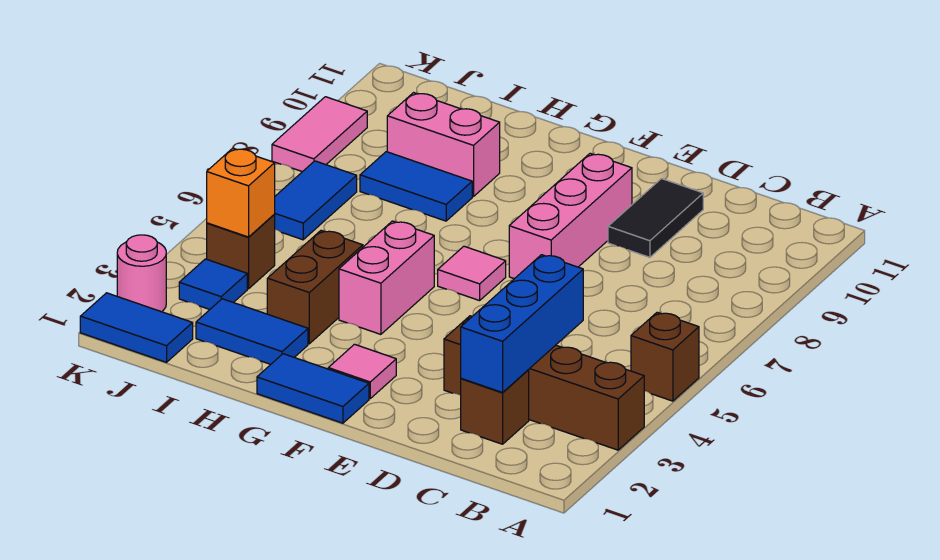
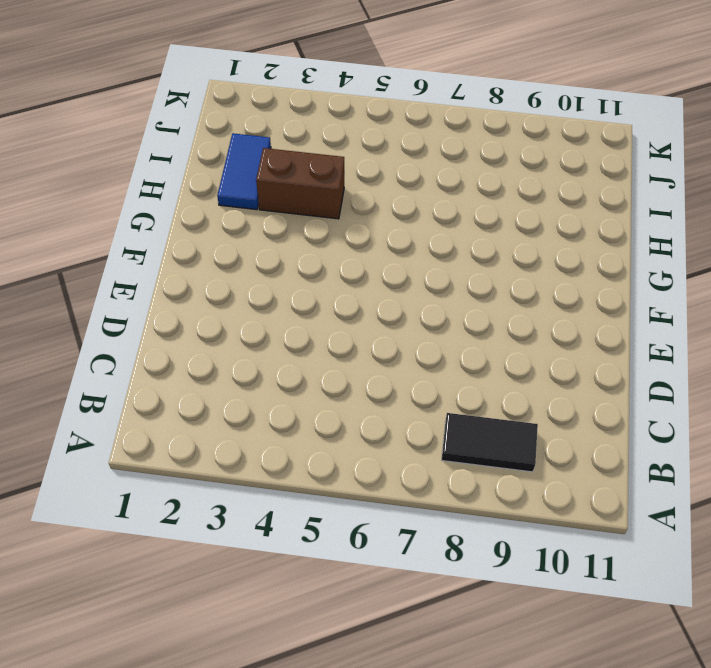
black tile B8:B9 level 1 -> black tile D9:D10 level 1
none -> brown brick A3:D3 level 1
none -> brown brick A5 level 1
none -> brown brick C2 level 1

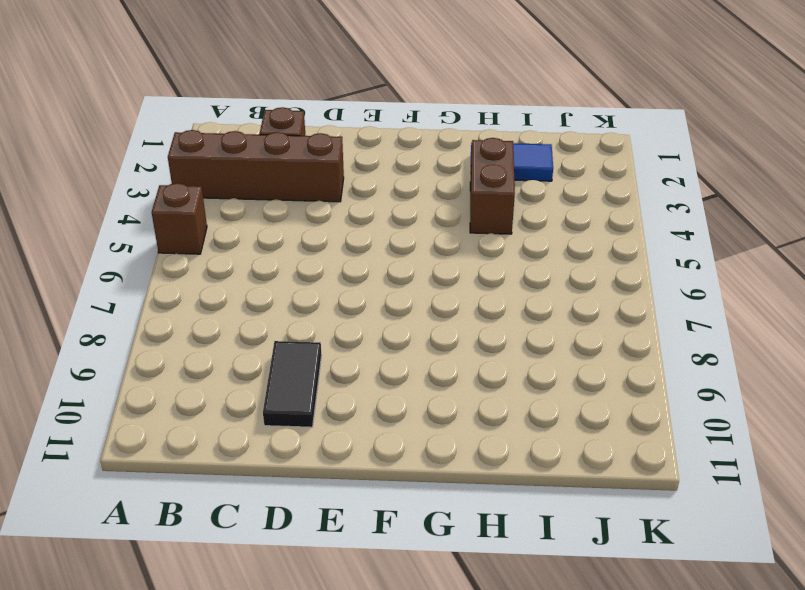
none -> pink brick E7:E9 level 1
none -> blue tile F1:G1 level 1
none -> pink tile F2 level 1

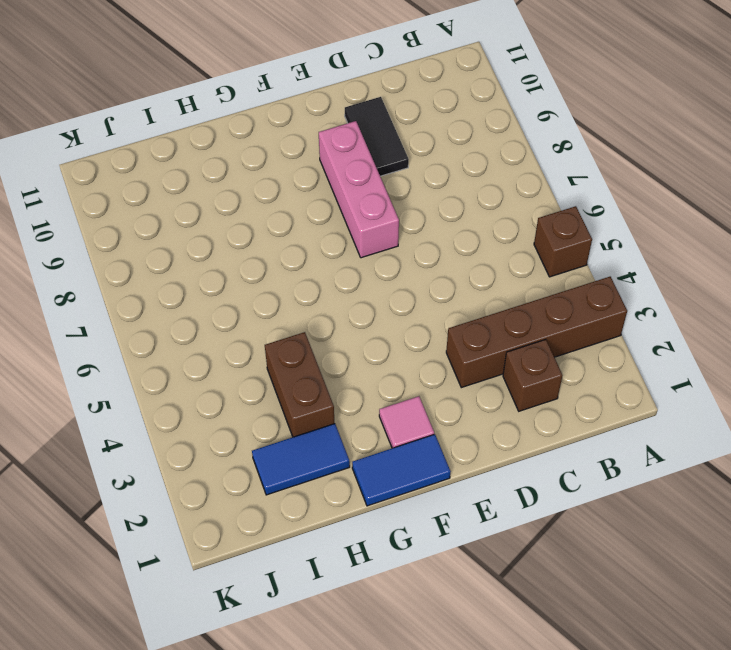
none -> pink tile F6 level 1
none -> pink brick G4:G5 level 1
none -> blue tile H8:I8 level 1

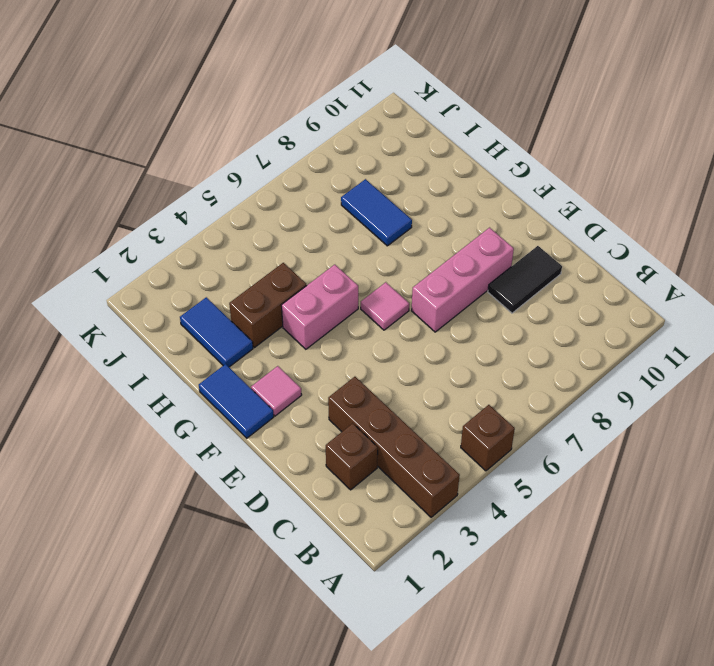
none -> pink brick H9:I9 level 1
none -> blue tile J1:K1 level 1
none -> blue tile J3 level 1

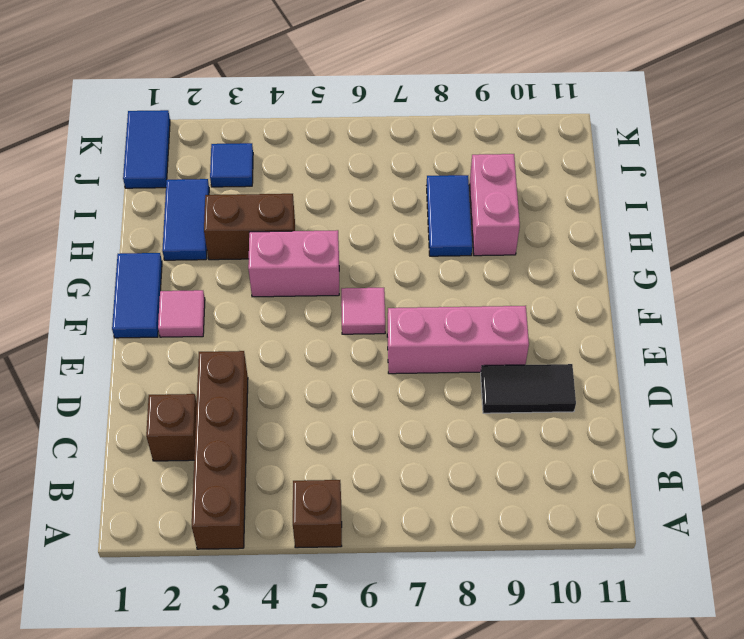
none -> brown brick J4 level 1
none -> blue tile J6:J7 level 1
none -> pink round brick K2 level 1

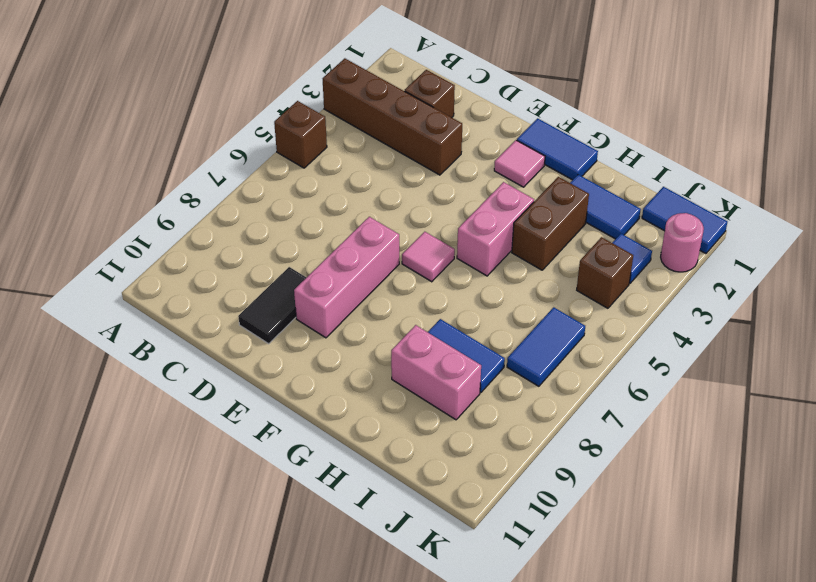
none -> pink tile K8:K9 level 1
none -> blue brick C2:C4 level 2
none -> orange brick J4 level 2

